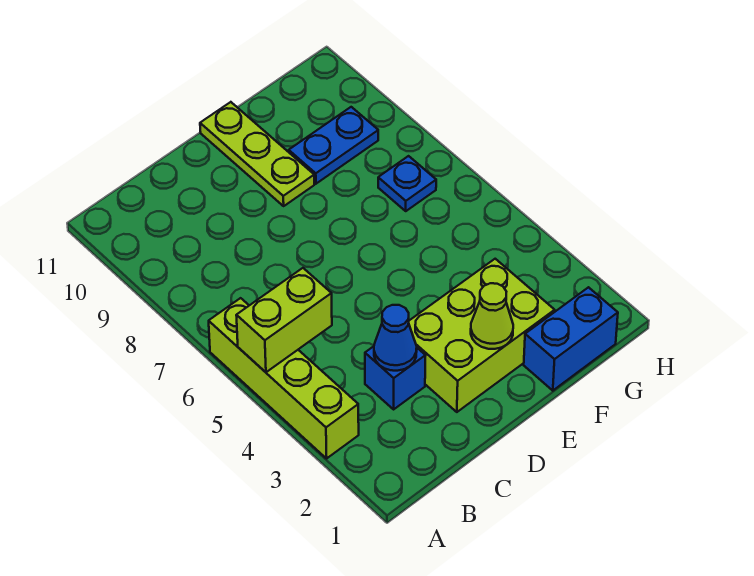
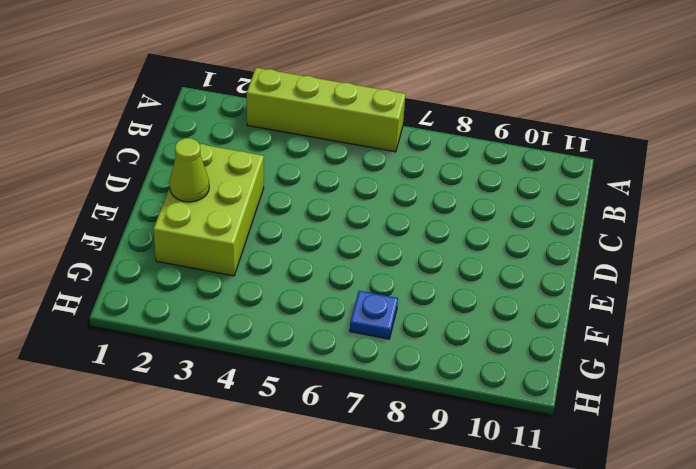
none -> blue brick C3 level 1
none -> lime plate E9:E11 level 1

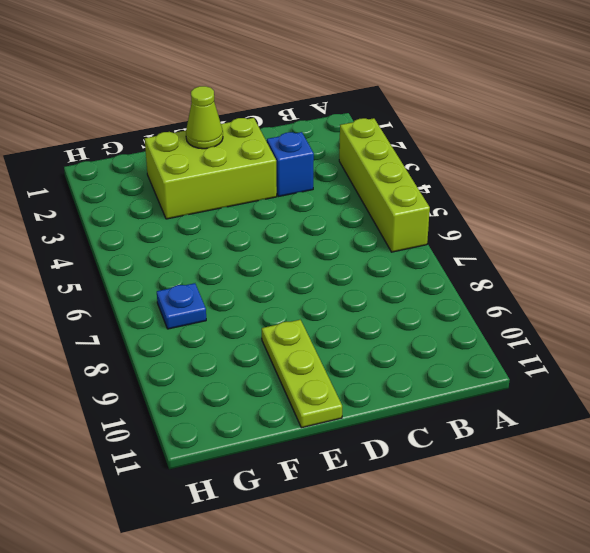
none -> blue brick F1:G1 level 1
none -> blue plate F9:G9 level 1

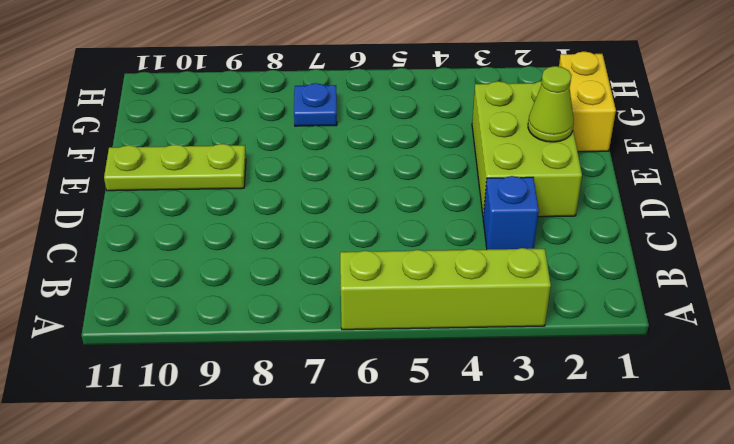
yellow brick F1:G1 level 1 -> blue brick F1:G1 level 1
none -> blue plate F9:G9 level 1
none -> lime brick A5:B5 level 2

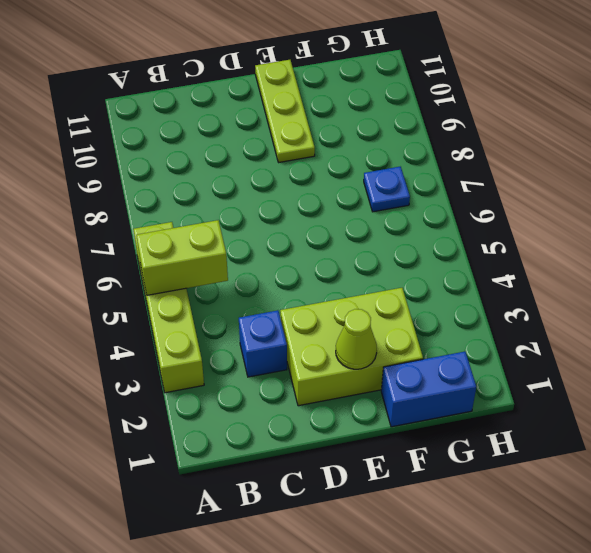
none -> blue plate F9:G9 level 1
none -> blue cone C3 level 2

